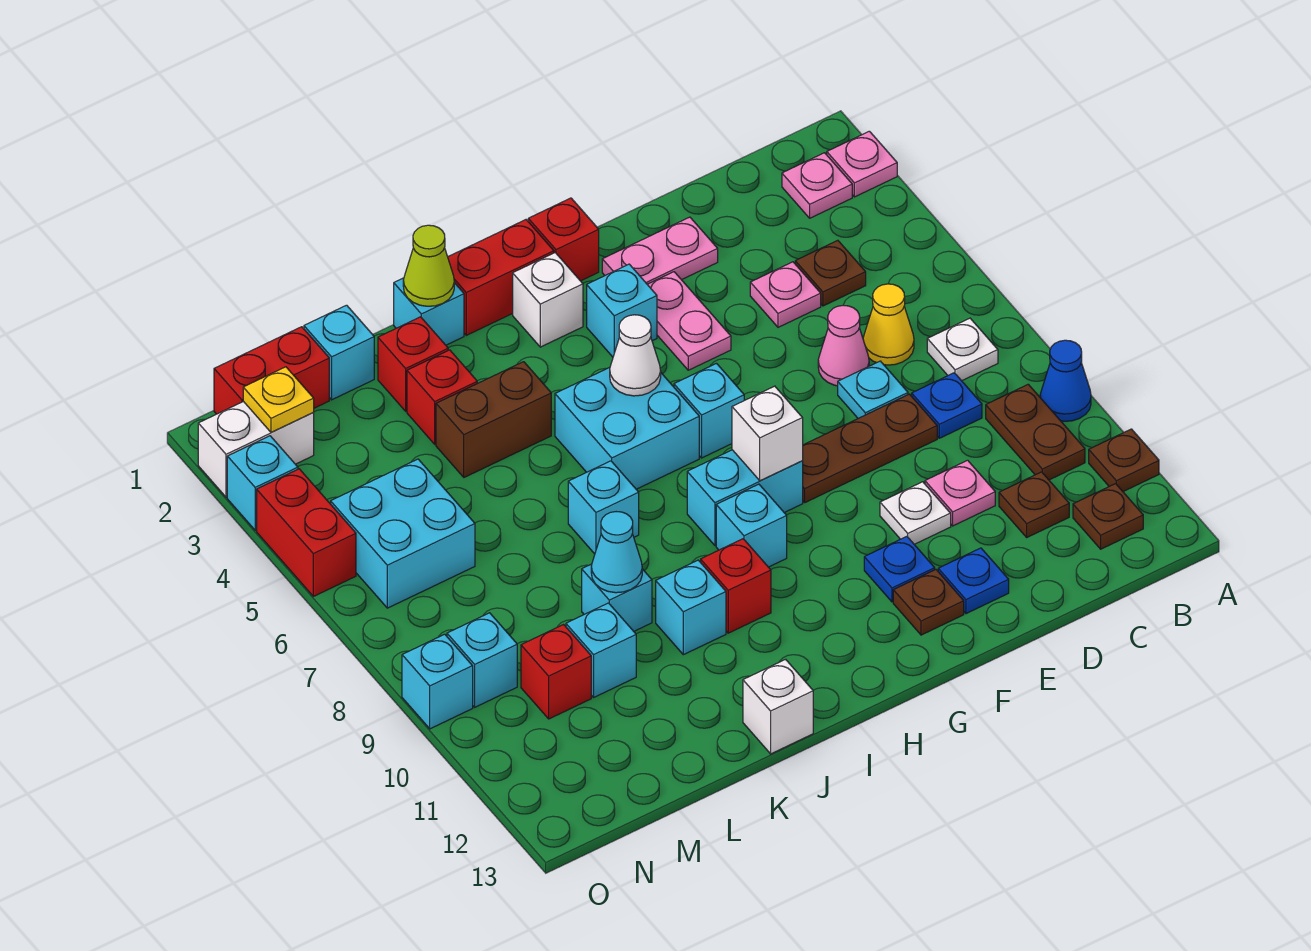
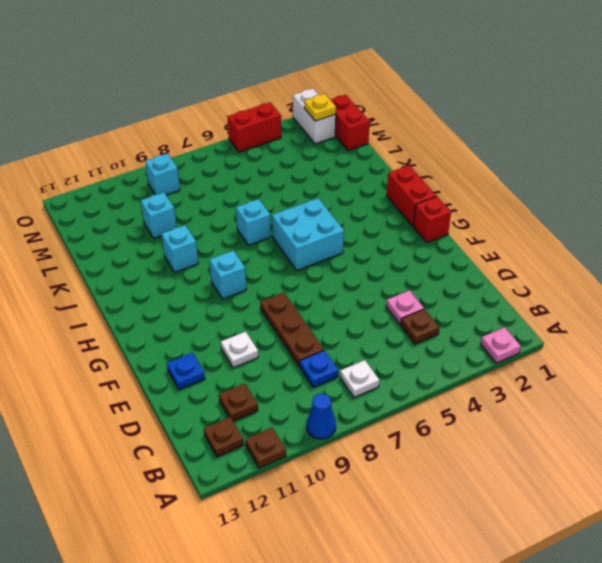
none -> pink plate B2 level 1
none -> brown plate B9:B10 level 1
none -> yellow cone C6 level 1
none -> pink cone D6 level 1

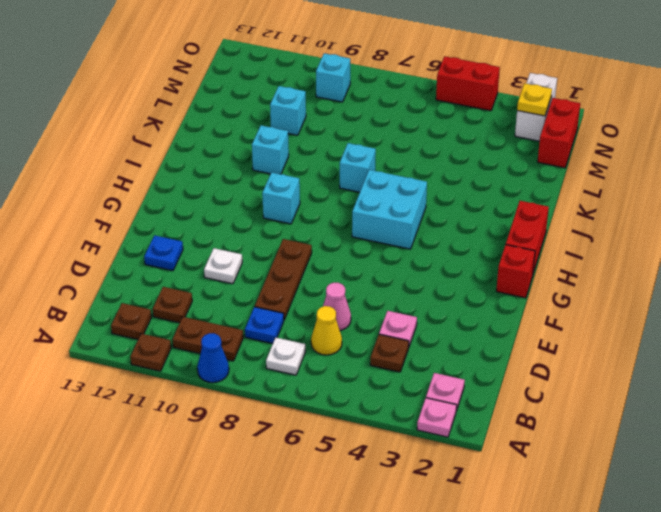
none -> cyan plate D7 level 1
none -> pink plate D10 level 1
none -> pink plate E2:F2 level 1
none -> pink plate F3:F4 level 1

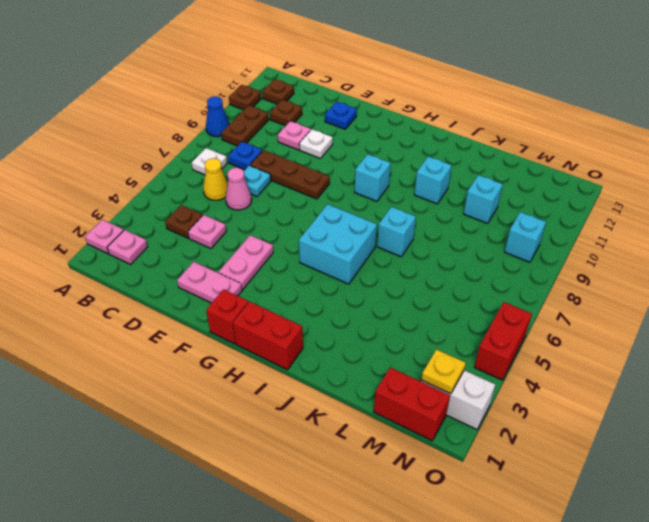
none -> blue plate F11 level 1
none -> brown plate F12 level 1
none -> cyan brick G3 level 1
none -> cyan brick G6 level 1

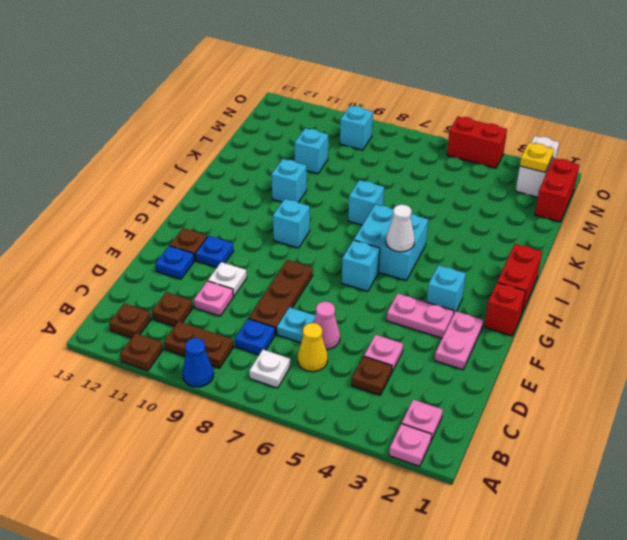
none -> cyan brick G8:H8 level 1
none -> white brick H2 level 1
none -> red brick I10 level 1
none -> cyan brick J1 level 1

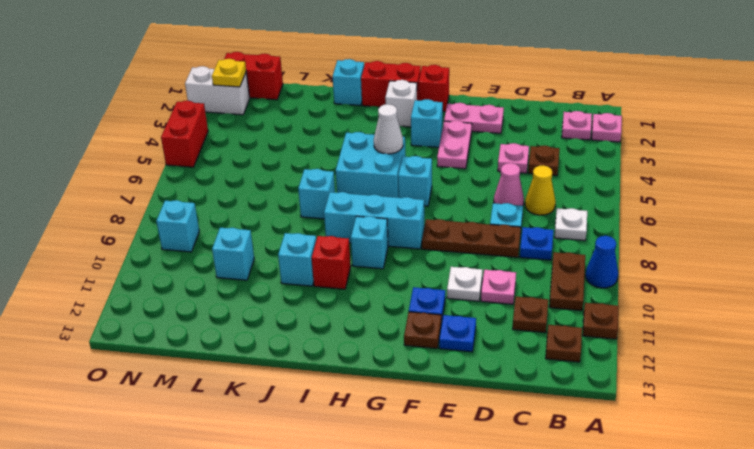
cyan brick G8:I8 level 1 -> cyan brick G8:H8 level 1
none -> brown brick J4:K4 level 1
none -> white brick J13 level 1
none -> red brick K2 level 1
none -> red brick K3 level 1

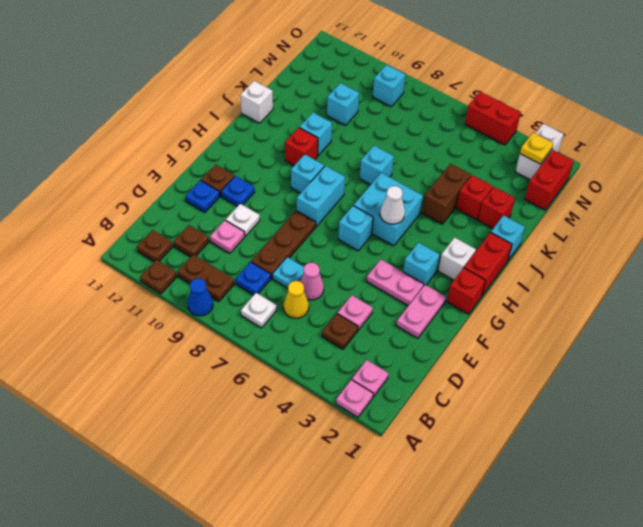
none -> cyan brick K9 level 1
none -> cyan brick L1 level 1
none -> cyan brick M5:N6 level 1
none -> red brick M10 level 1

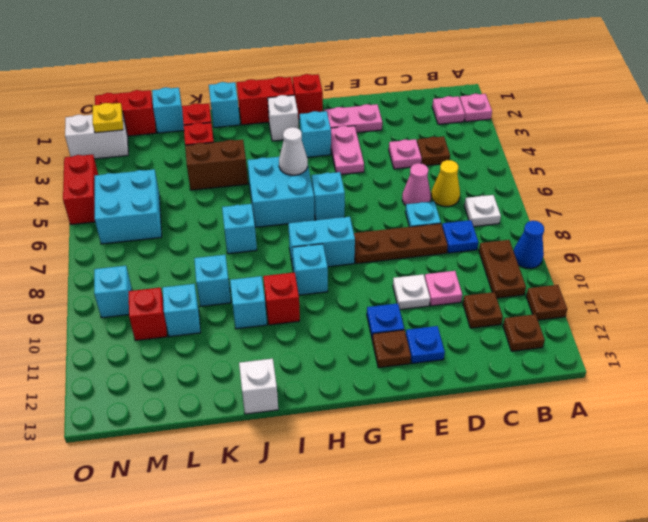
none -> cyan brick O3 level 1
none -> cyan brick O9 level 1
none -> white brick G8 level 2
none -> lime cone J1 level 2

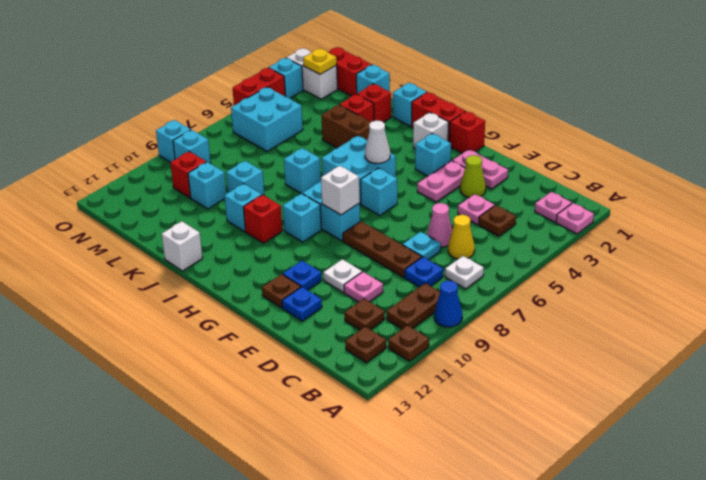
lime cone E3 level 1 -> lime cone J1 level 2
none -> cyan cone K9 level 2

